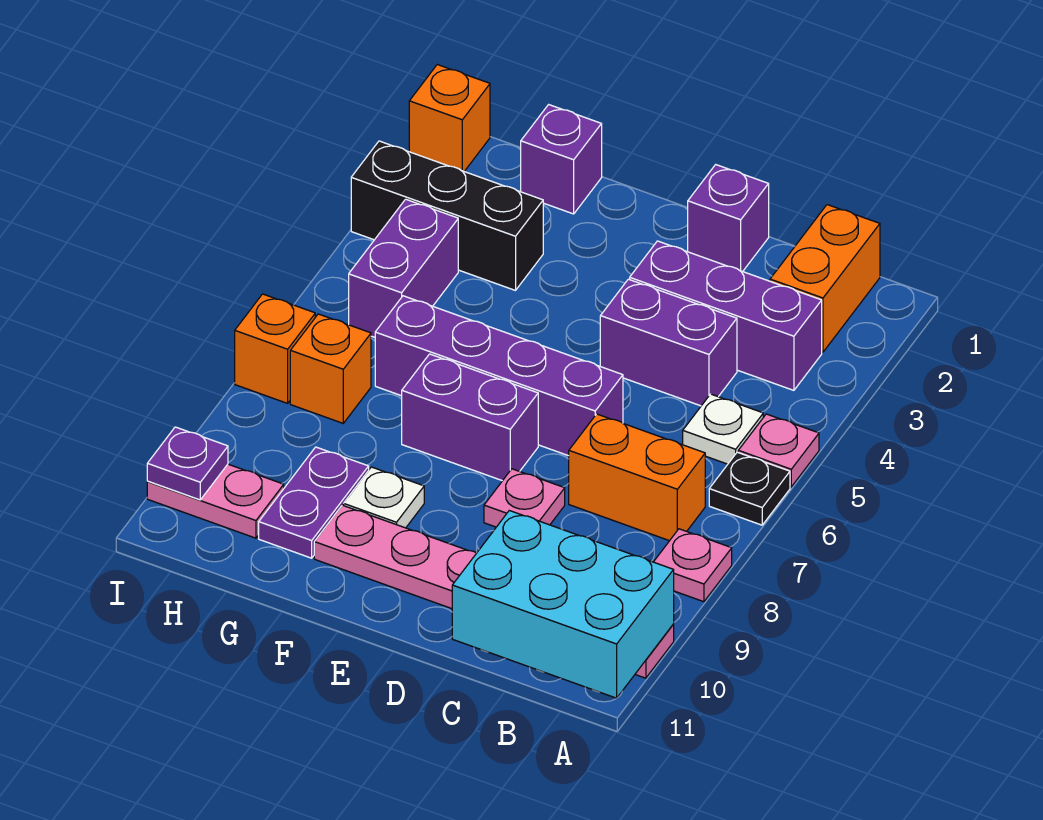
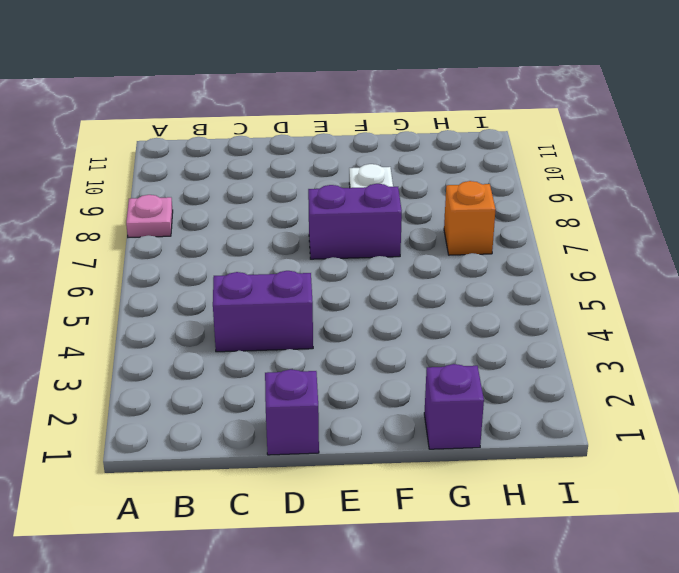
none -> pink plate A5 level 1
none -> black plate A6 level 1
none -> pink plate A10:F10 level 1

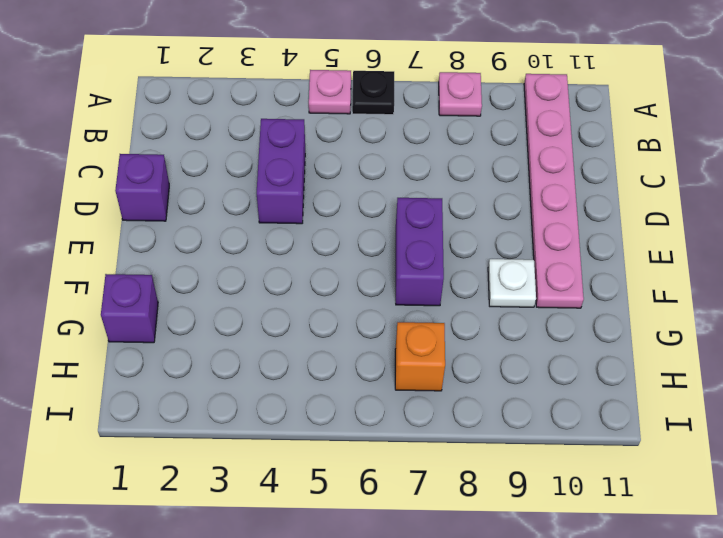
none -> orange brick B1:B2 level 1
none -> purple brick B3:D3 level 1
none -> white plate B5 level 1

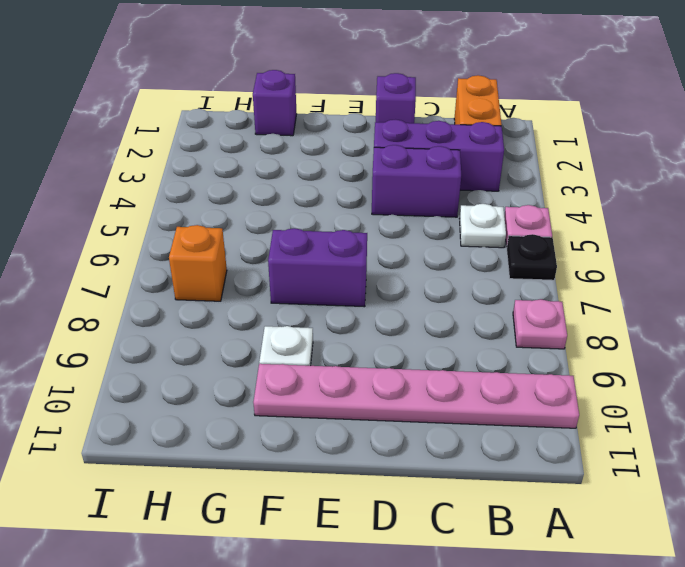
none -> orange brick B7:C7 level 1
none -> purple brick D6:G6 level 1
none -> pink plate D8 level 1

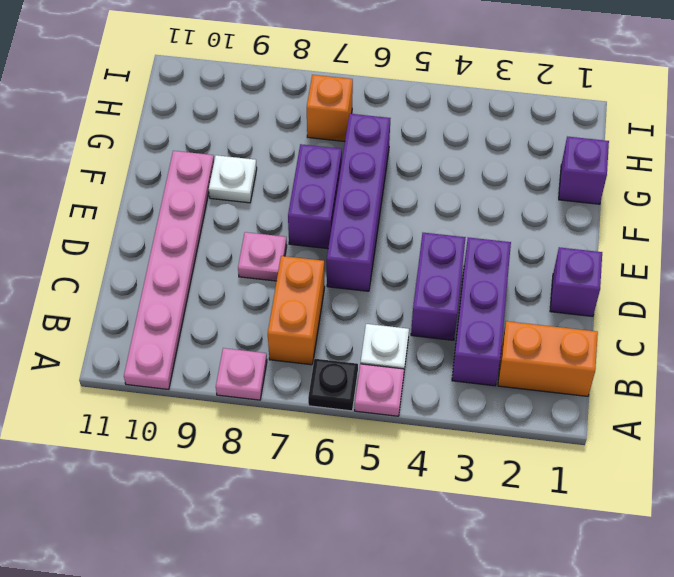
none -> black brick G3:I3 level 1
none -> purple plate G9:G10 level 1
none -> purple brick H4:H5 level 1

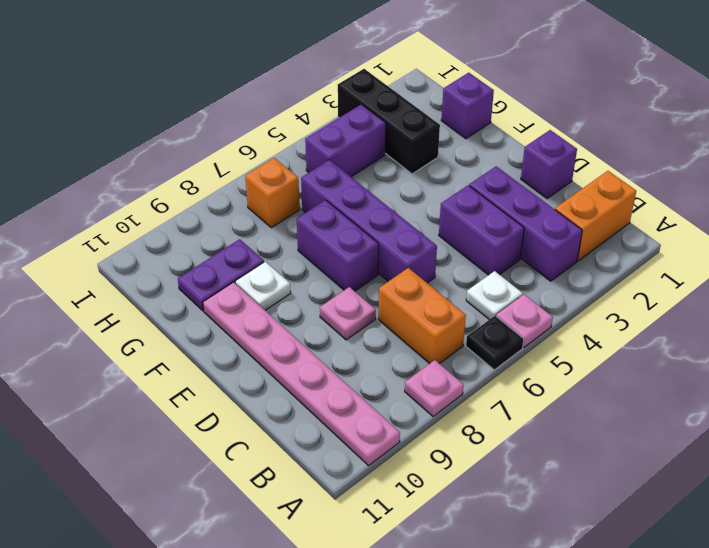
none -> pink plate H10:I10 level 1
none -> orange brick I1 level 1
none -> orange brick I7 level 1

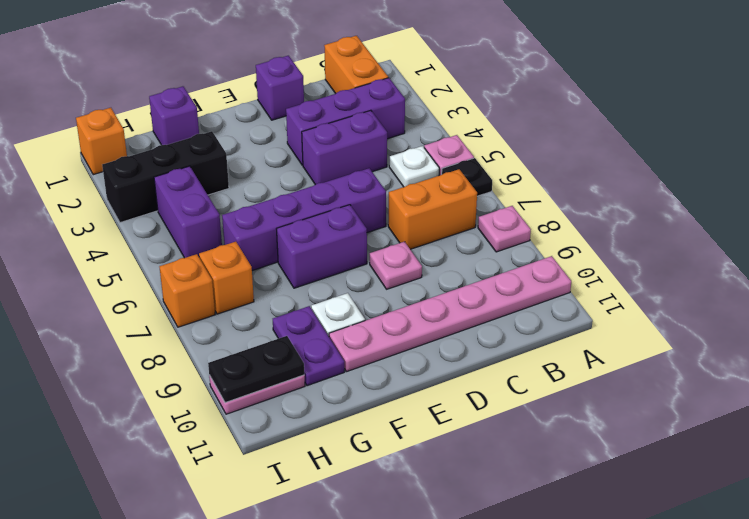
black plate H10:I10 level 2 -> purple plate I10 level 2
none -> cyan brick A10:C11 level 2

